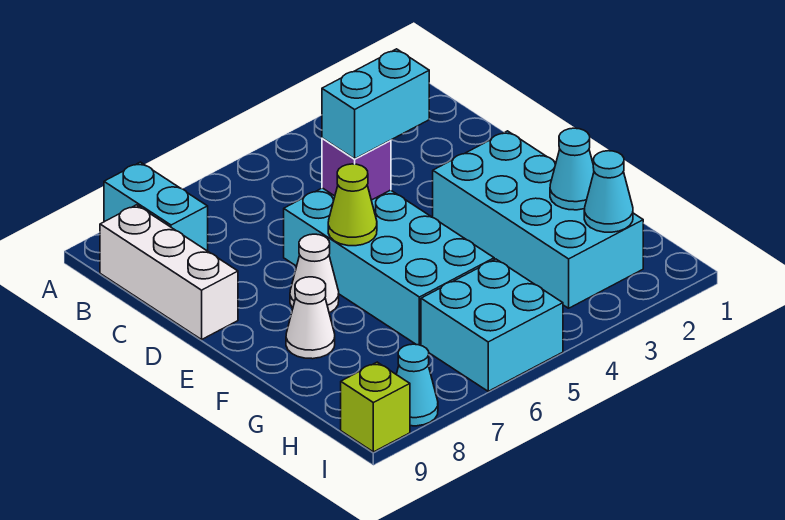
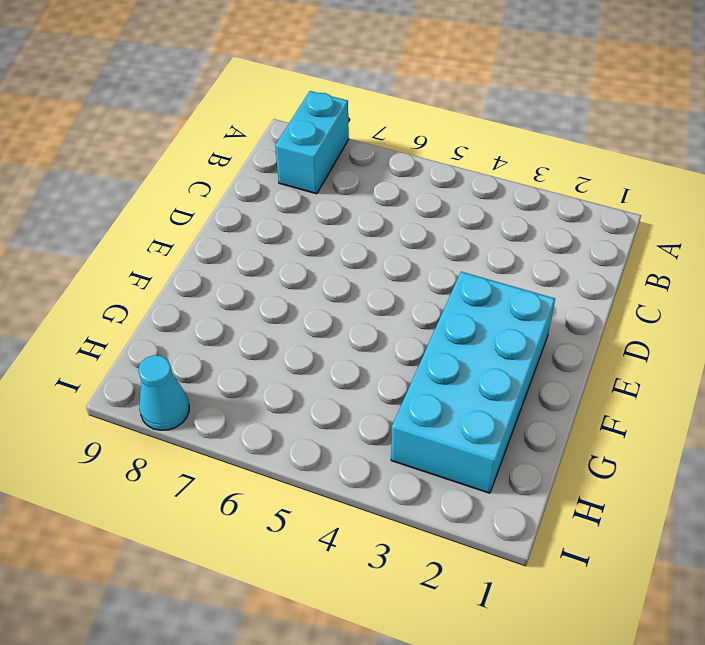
none -> white brick B9:D9 level 1
none -> cyan brick D5:G6 level 1
none -> white cone E7 level 1

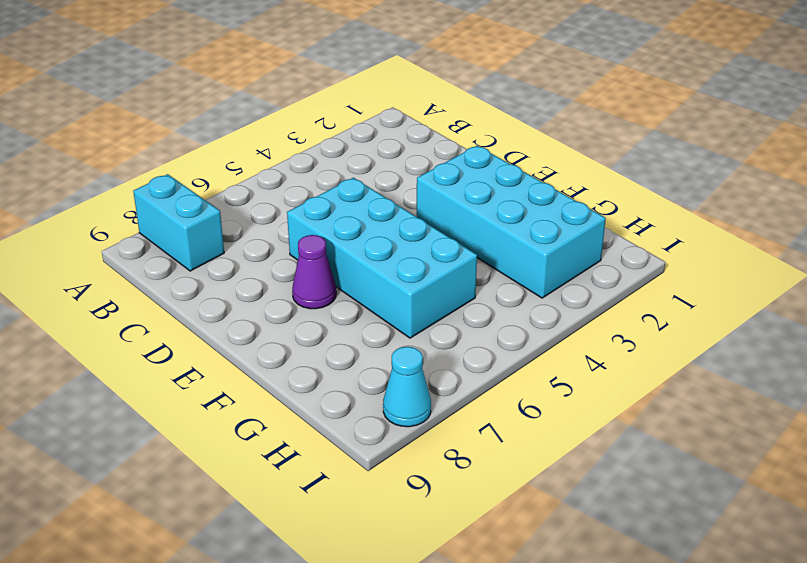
purple cone E7 level 1 -> white cone E7 level 1
none -> white brick B9:D9 level 1
none -> white cone F8 level 1
none -> cyan brick H5:I6 level 1

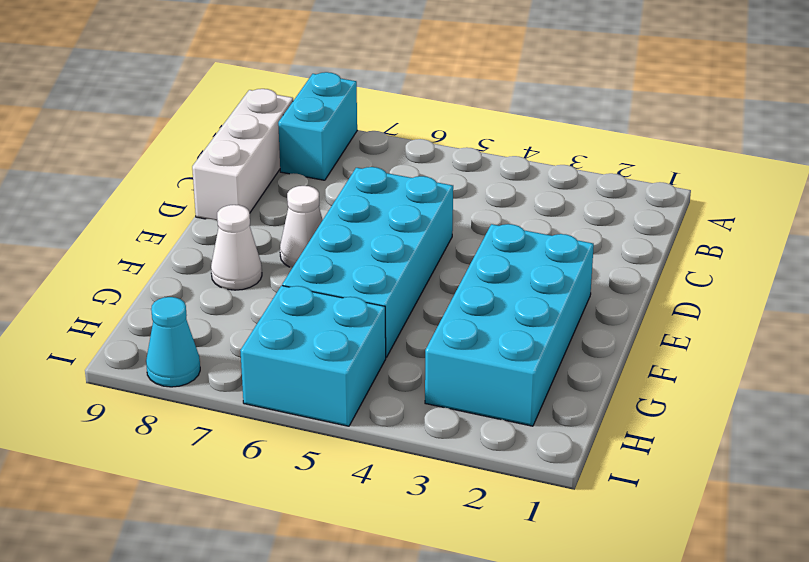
none -> lime brick I9 level 1
none -> purple brick D5 level 2
none -> lime cone E6 level 2

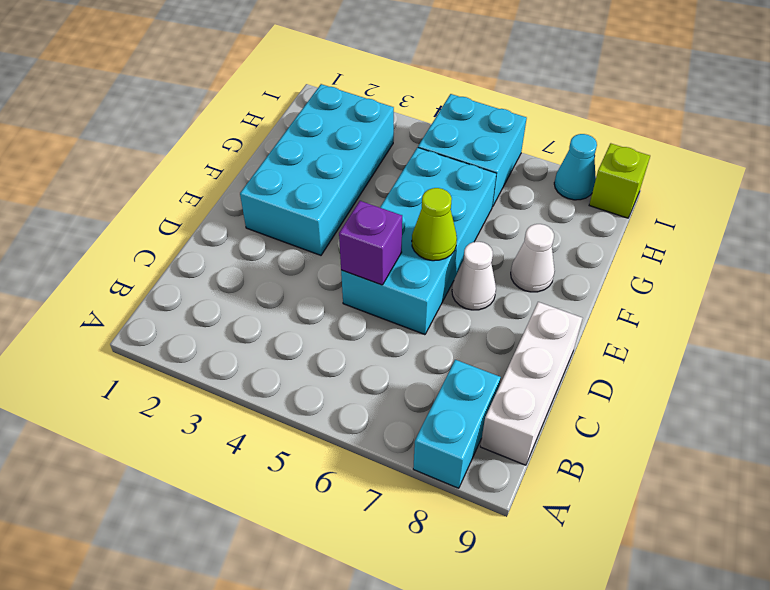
none -> cyan cone G2 level 2
none -> cyan cone H2 level 2
none -> cyan brick D4:D5 level 3

